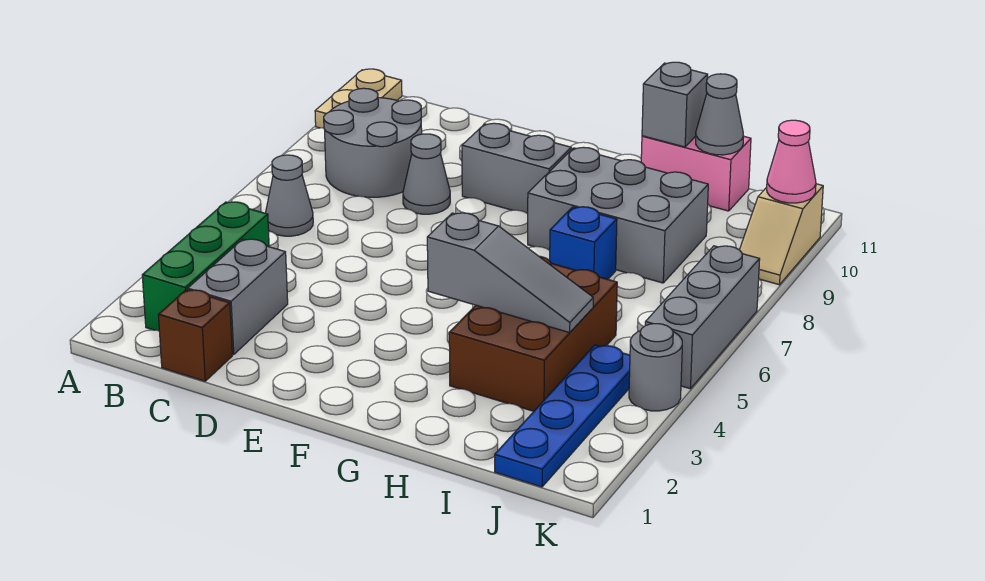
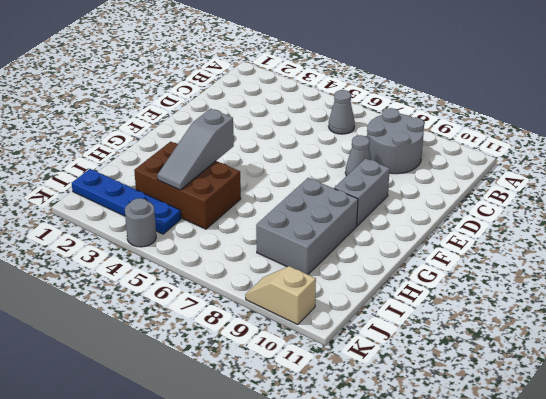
none -> tan plate A10:A11 level 1
none -> green brick B2:B4 level 1
none -> brown brick C1 level 1

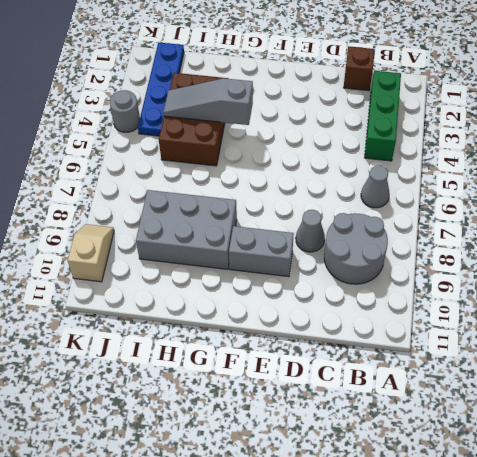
none -> tan plate A10:A11 level 1
none -> grey brick C2:C3 level 1
none -> blue brick H7 level 1

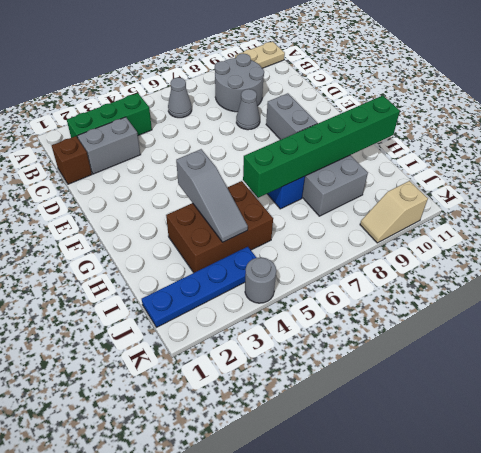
green brick H6:H11 level 2 -> grey brick H11 level 2
none -> pink brick H11:I11 level 1
none -> grey brick K5:K7 level 1
none -> grey cone I11 level 2

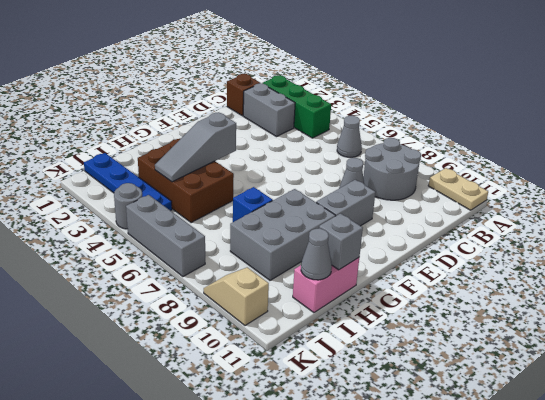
none -> pink cone K10 level 2

